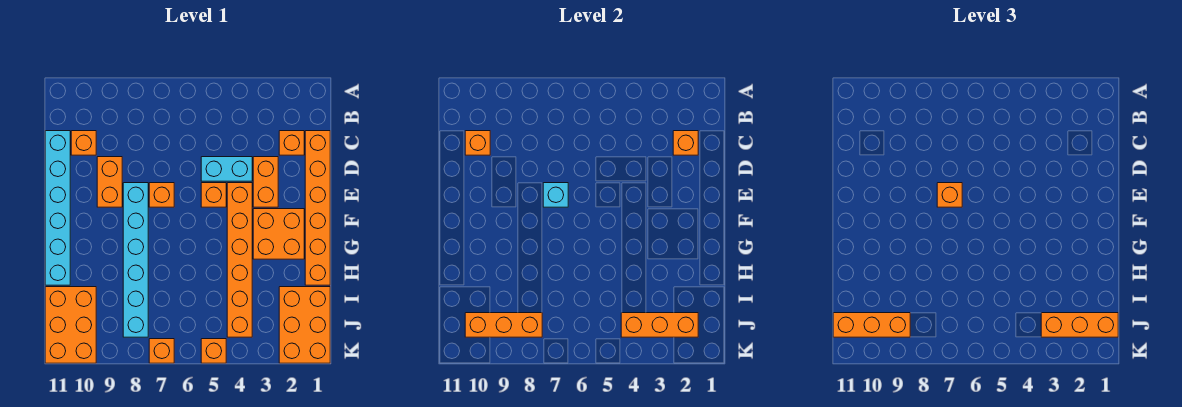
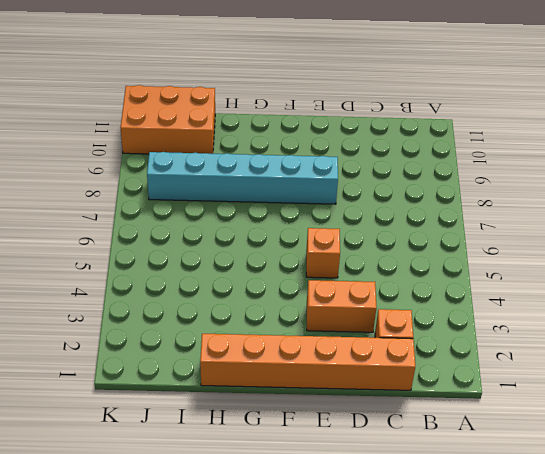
none -> orange brick C10 level 1
none -> cyan brick C11:H11 level 1
none -> cyan brick D4:D5 level 1

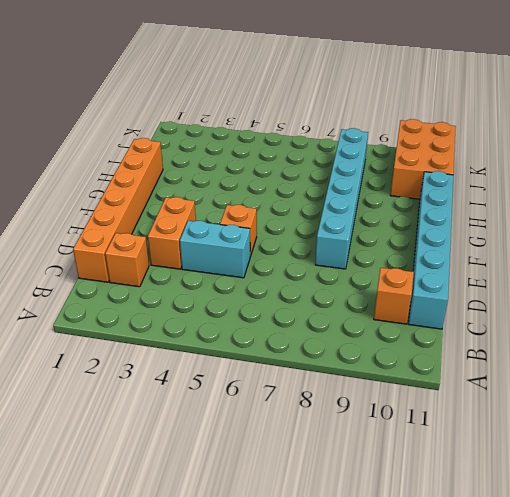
none -> orange brick D9:E9 level 1
none -> orange brick E4:J4 level 1
none -> orange brick E7 level 1

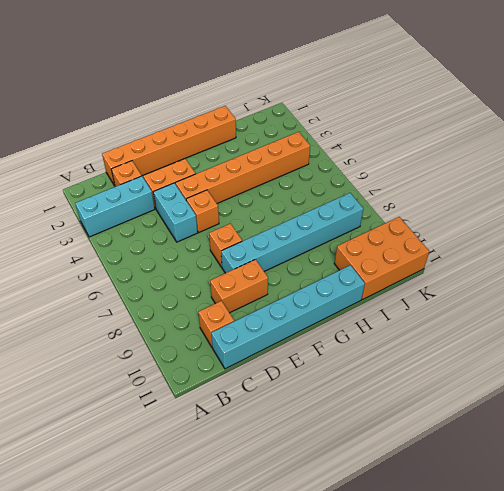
cyan brick A3:C3 level 1 -> none
none -> orange brick F2:G3 level 1
none -> orange brick I1:K2 level 1
none -> orange brick K5 level 1

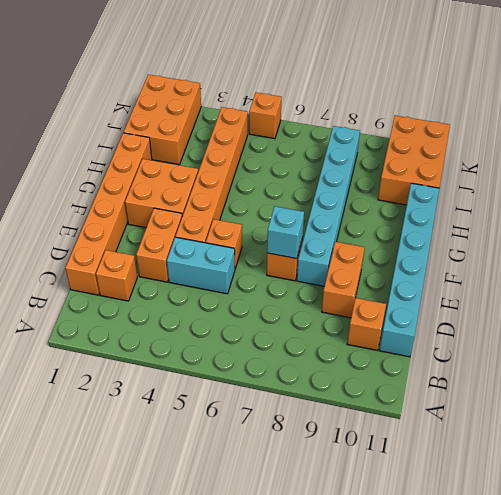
none -> orange brick K7 level 1
none -> orange brick C2 level 2
none -> orange brick C10 level 2

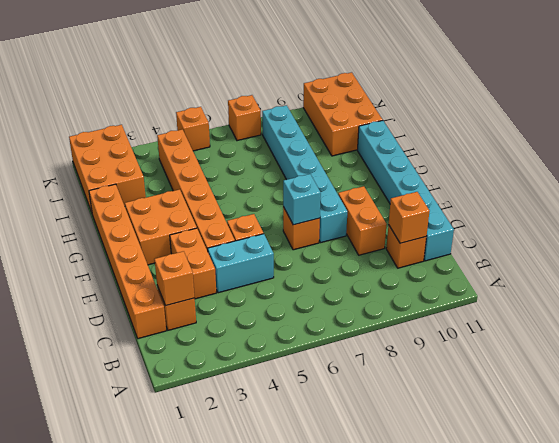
none -> orange brick J2:J4 level 2
none -> orange brick J8:J10 level 2
none -> orange brick E7 level 3

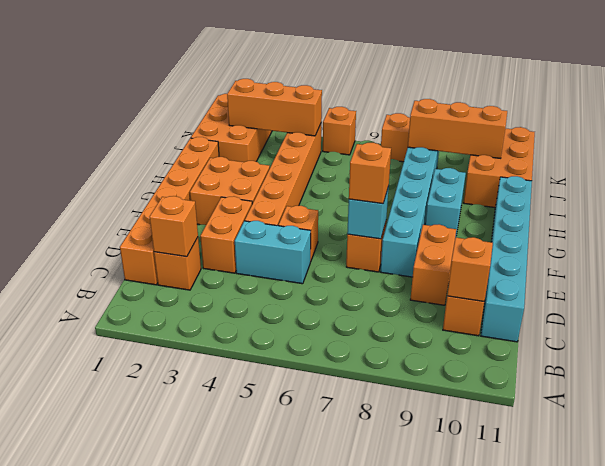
cyan brick G9:H9 level 1 -> none
none -> orange brick J1:J3 level 3
none -> orange brick J9:J11 level 3

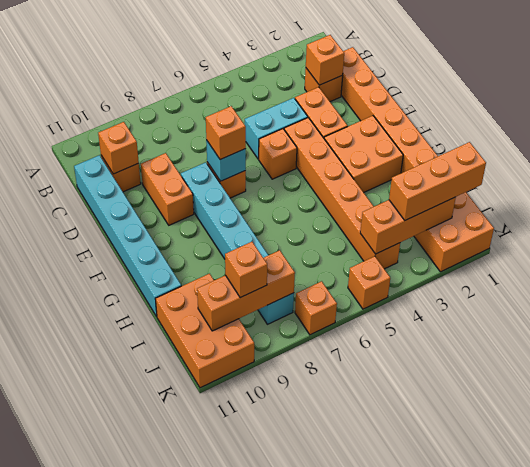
orange brick J9 level 3 -> orange brick J9:J11 level 3

